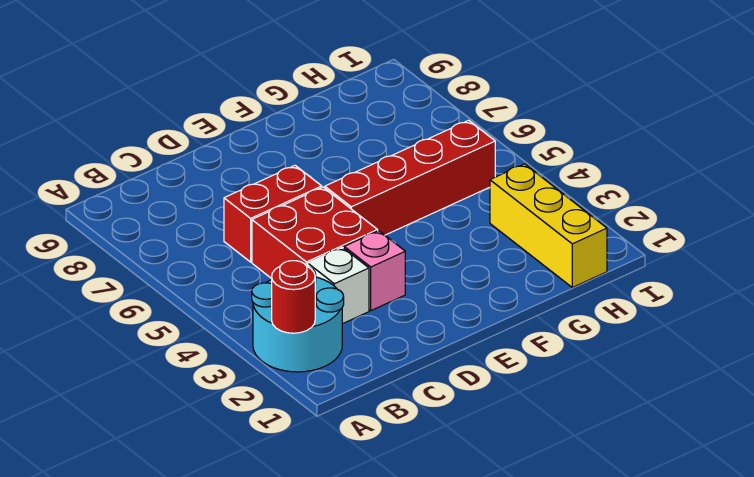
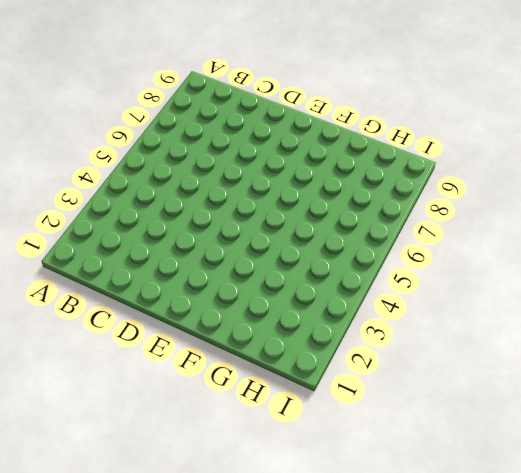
none -> cyan round brick A2:B3 level 1
none -> white brick C3 level 1

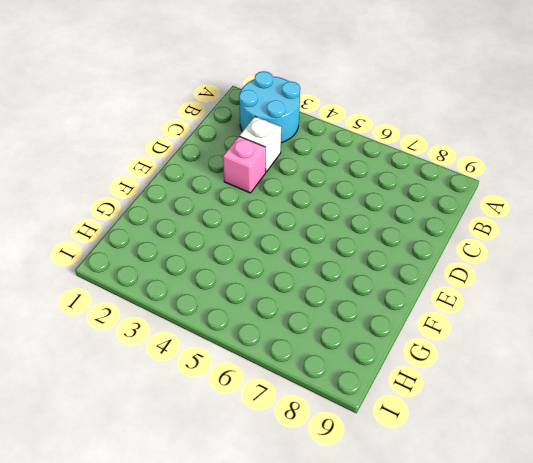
none -> red brick C4:D5 level 1
none -> red brick C6:D6 level 1

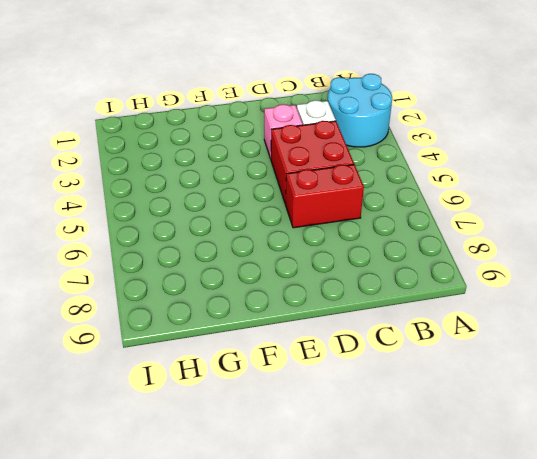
none -> red brick E5:H5 level 1
none -> yellow brick H1:H3 level 1

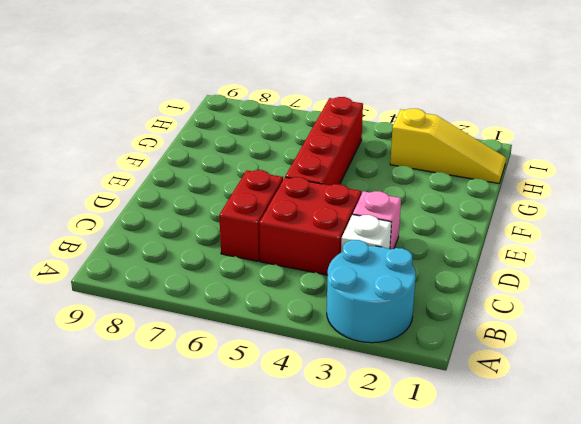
yellow slope H1:H3 level 1 top 3 -> yellow brick H1:H3 level 1
none -> red round brick A2 level 2

